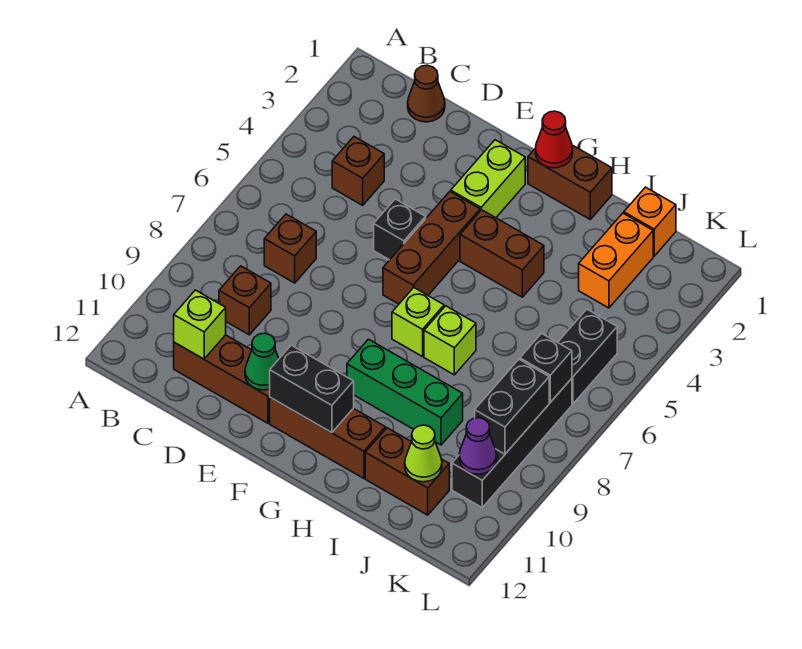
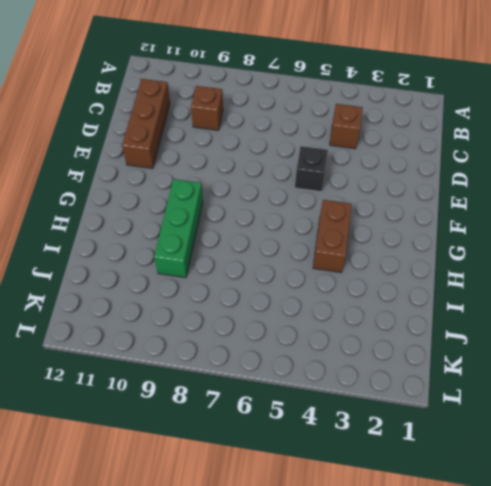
none -> brown cone C1 level 1
none -> brown brick C7 level 1
none -> lime brick F2:F3 level 1

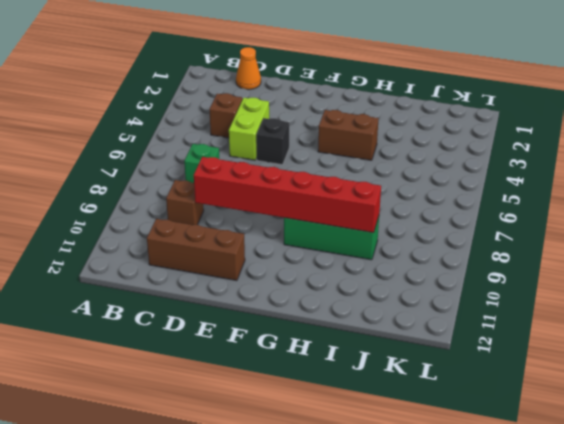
orange cone C1 level 1 -> brown cone C1 level 1
green brick C7 level 1 -> brown brick C7 level 1
lime brick D4:D5 level 1 -> lime brick F2:F3 level 1
red brick D9:I9 level 2 -> none
none -> brown brick F4:F6 level 1
none -> brown brick F11:H11 level 1
none -> brown brick G1:H1 level 1

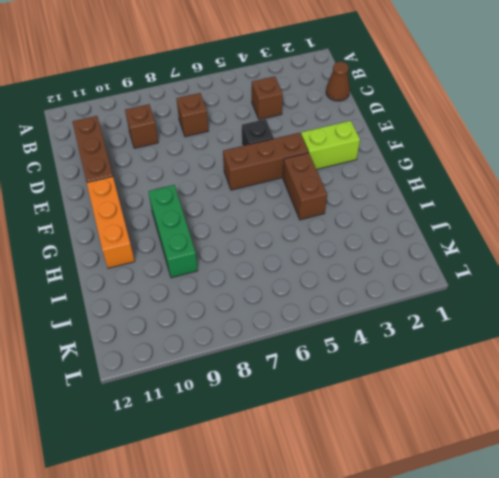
orange brick F11:H11 level 1 -> brown brick F11:H11 level 1
none -> brown brick G1:H1 level 1
none -> lime brick G7 level 1
none -> lime brick H7 level 1

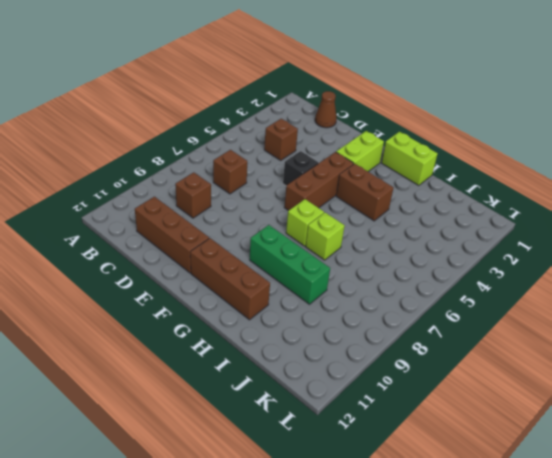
lime brick G1:H1 level 1 -> brown brick G1:H1 level 1
none -> brown brick I11:J11 level 1
none -> orange brick J1 level 1
none -> orange brick J2:J3 level 1

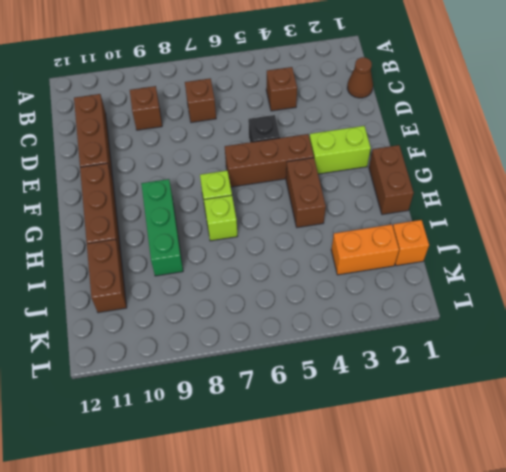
none -> black brick K5:K6 level 1
none -> black brick K7:K10 level 1
none -> lime brick C11 level 2

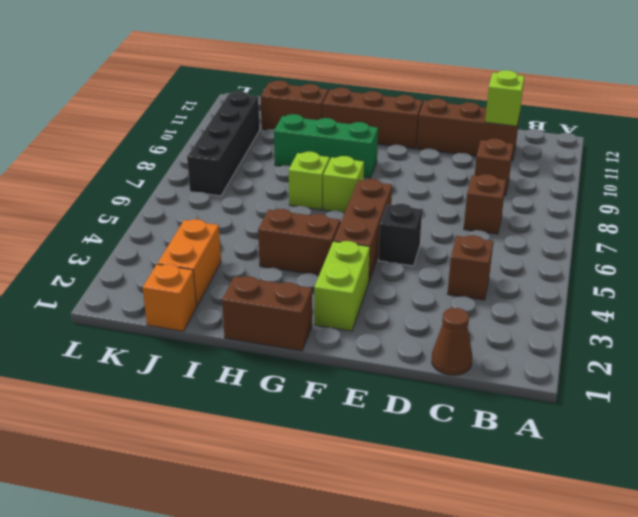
none -> black brick K5:K6 level 1
none -> green cone E11 level 2
none -> black brick F11:G11 level 2

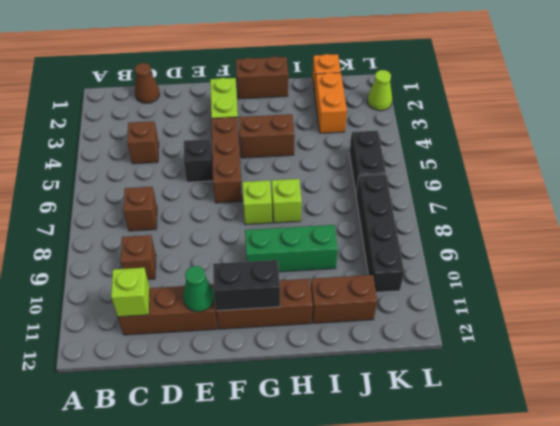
lime cone L2 level 1 -> lime cone J11 level 2
none -> red cone G1 level 2
none -> black brick K7 level 2
none -> black brick K8:K9 level 2

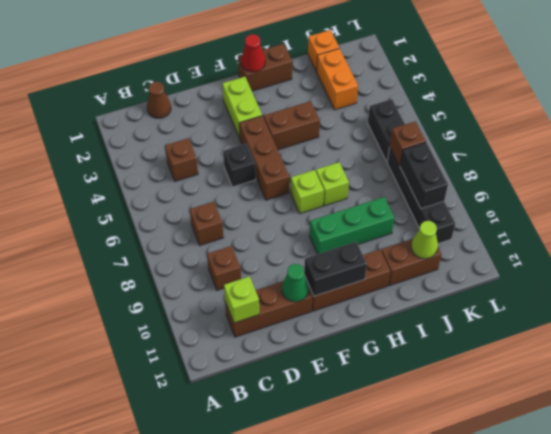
brown brick K7 level 2 -> black brick K7 level 2
none -> purple cone K10 level 2

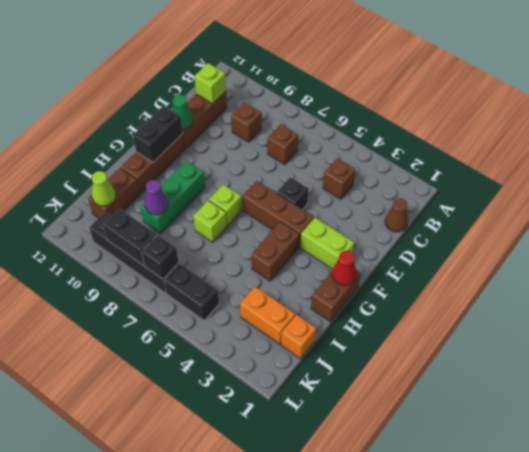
purple cone I9 level 2 -> purple cone K10 level 2

